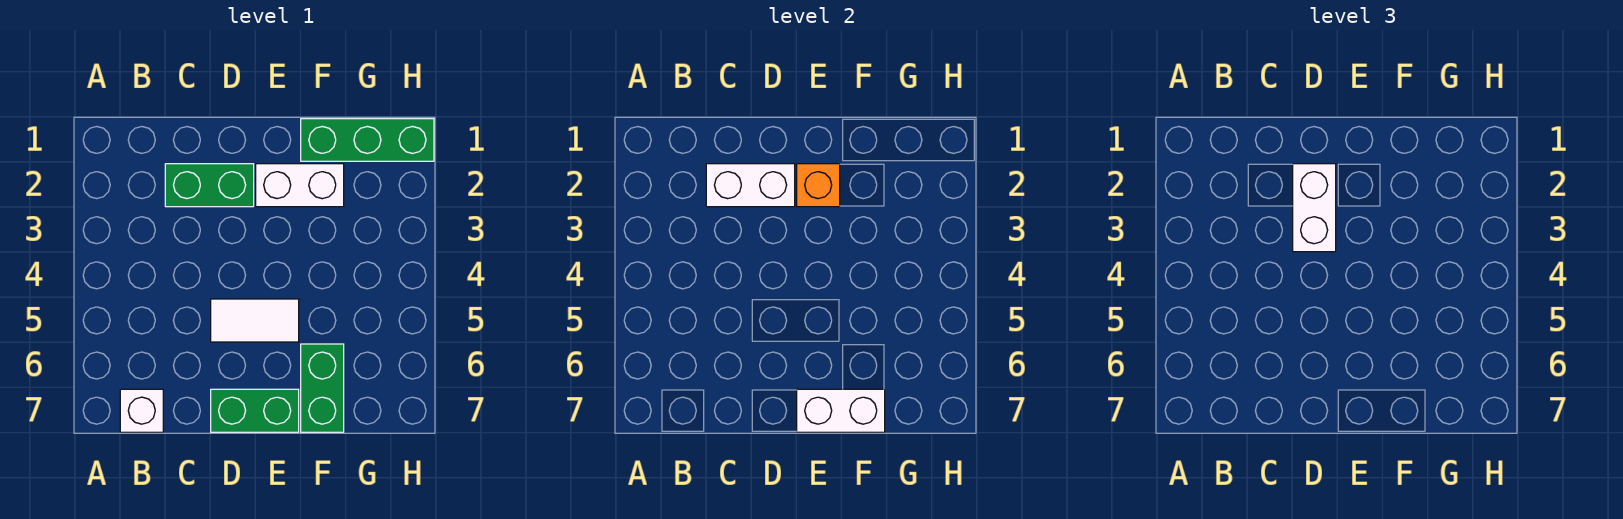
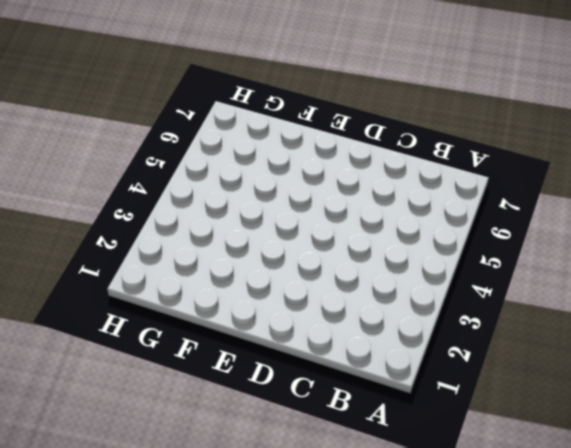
none -> white brick B7 level 1
none -> green brick C2:D2 level 1

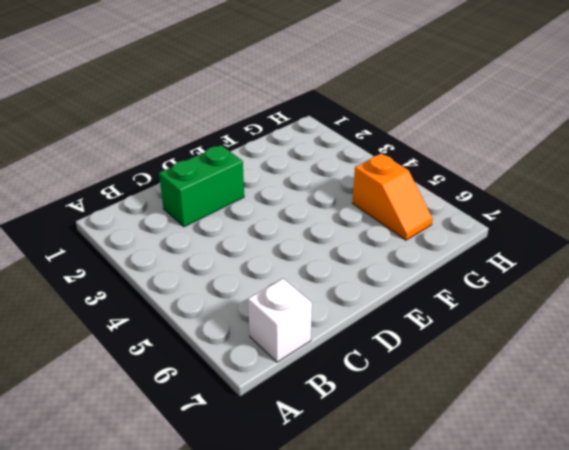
orange slope G5:G6 level 1 top 5 -> none
none -> white tile D5:E5 level 1
none -> green brick D7:E7 level 1

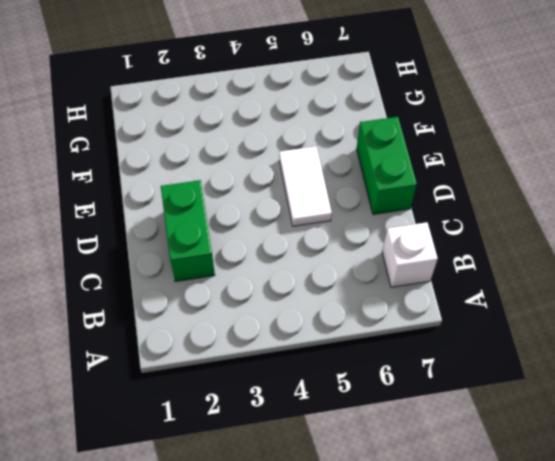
none -> white brick E2:F2 level 1
none -> green brick F1:H1 level 1

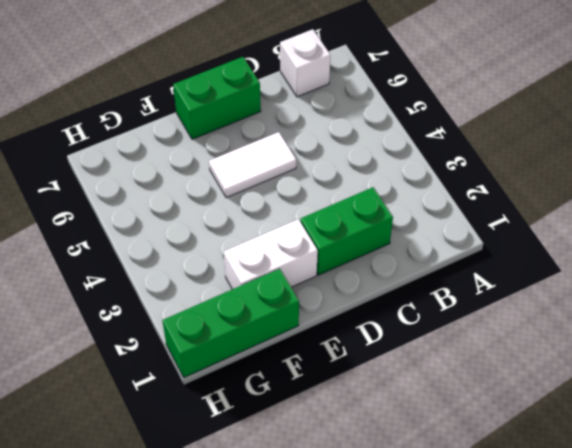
none -> green brick F6:F7 level 1
none -> white brick C2:D2 level 2

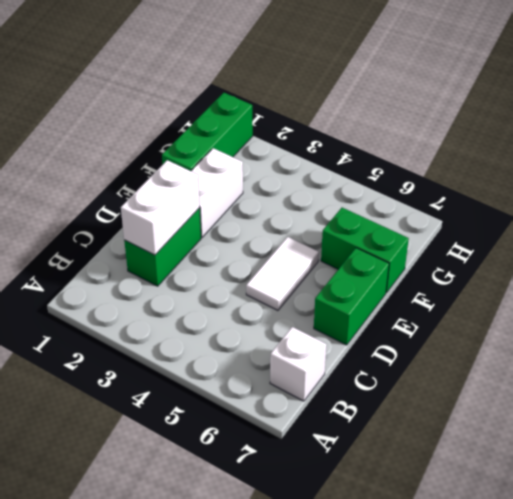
none -> orange brick E2 level 2
none -> white brick E7:F7 level 2

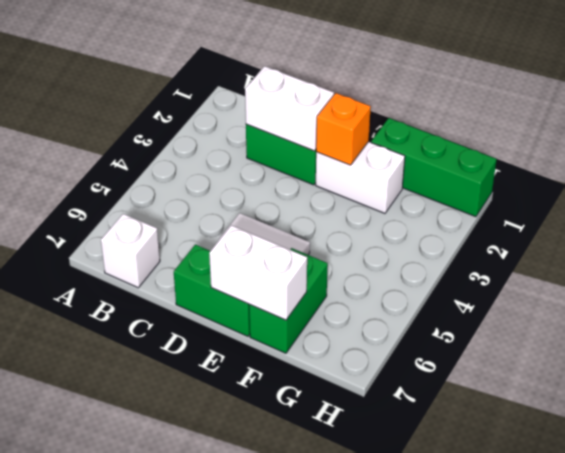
none -> white brick D2:D3 level 3

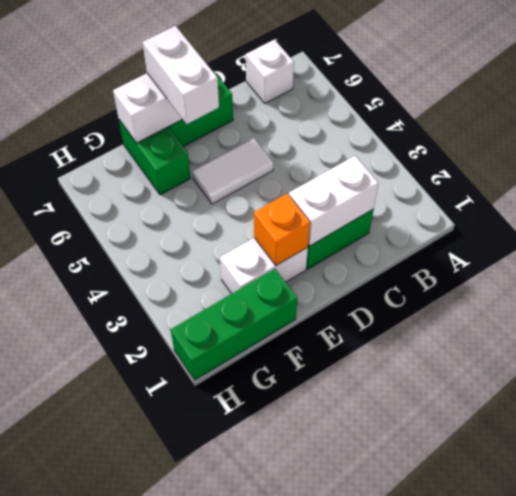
white brick E6:E7 level 3 -> white brick D2:D3 level 3

